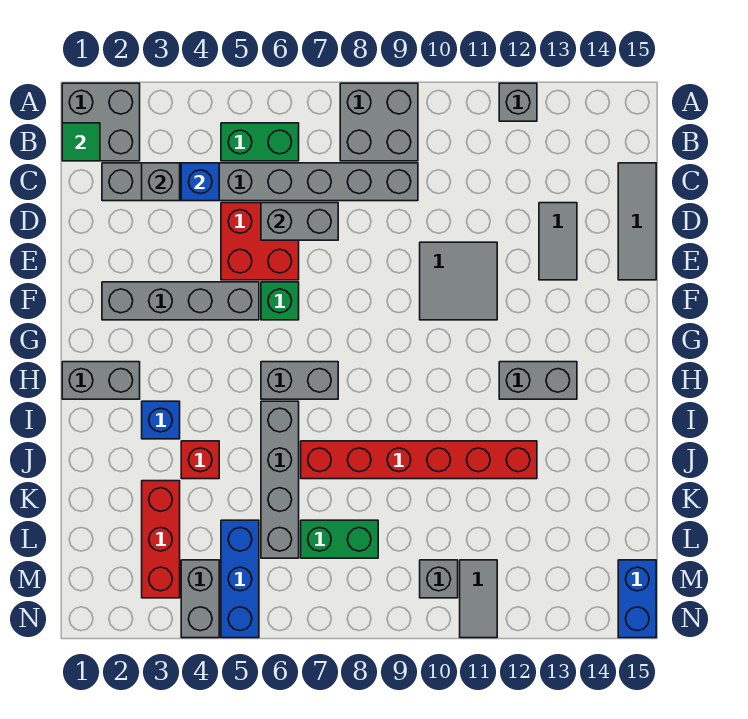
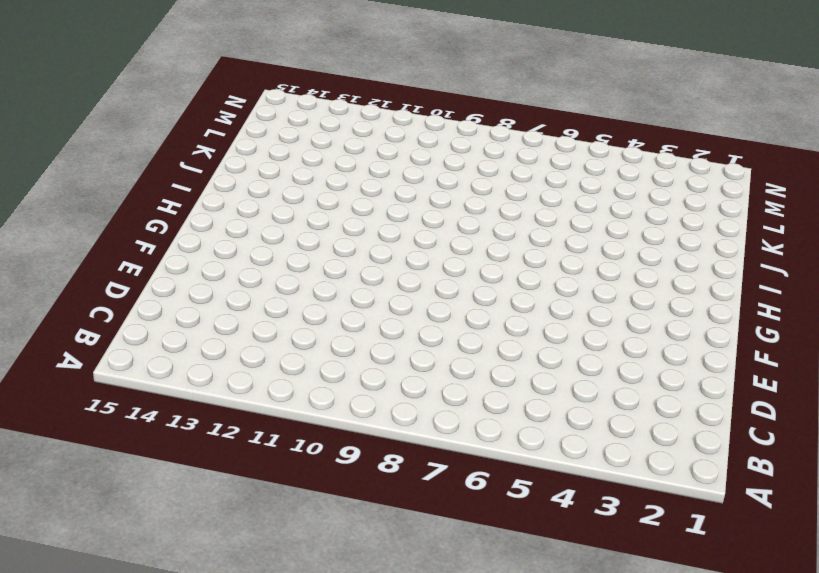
none -> grey brick A1:B2 level 1
none -> grey brick A8:B9 level 1
none -> grey brick A12 level 1

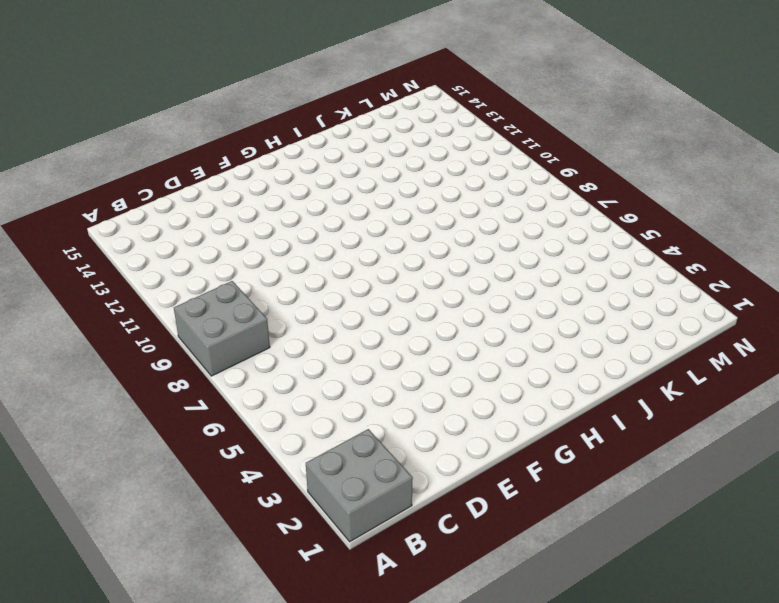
none -> grey brick A12 level 1
none -> green brick B5:B6 level 1
none -> grey brick C2:C9 level 1

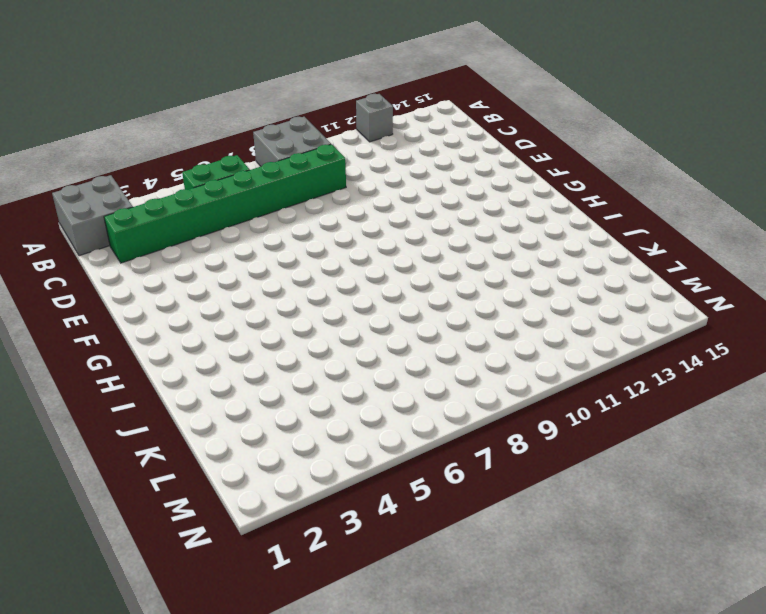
green brick C2:C9 level 1 -> grey brick C2:C9 level 1
none -> grey tile C15:E15 level 1
none -> red brick D5:E6 level 1
none -> grey tile D13:E13 level 1

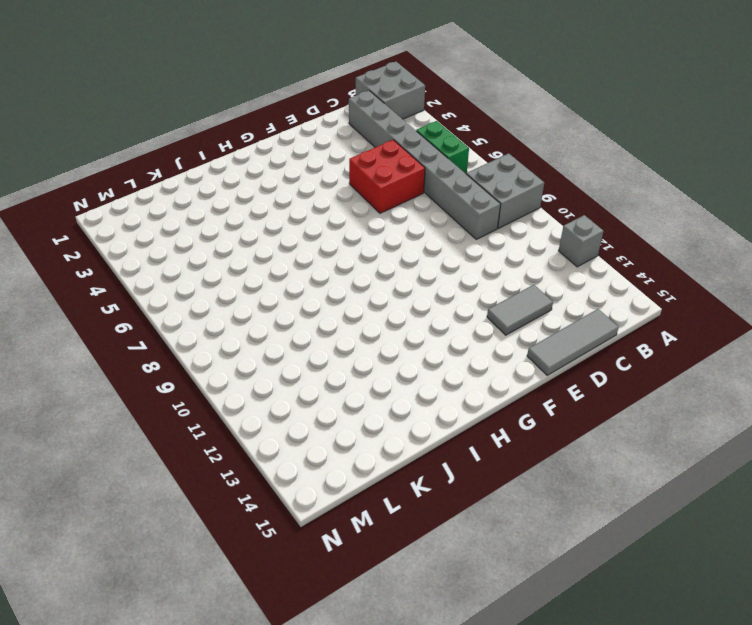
none -> grey tile E10:F11 level 1
none -> grey brick F2:F5 level 1
none -> green brick F6 level 1

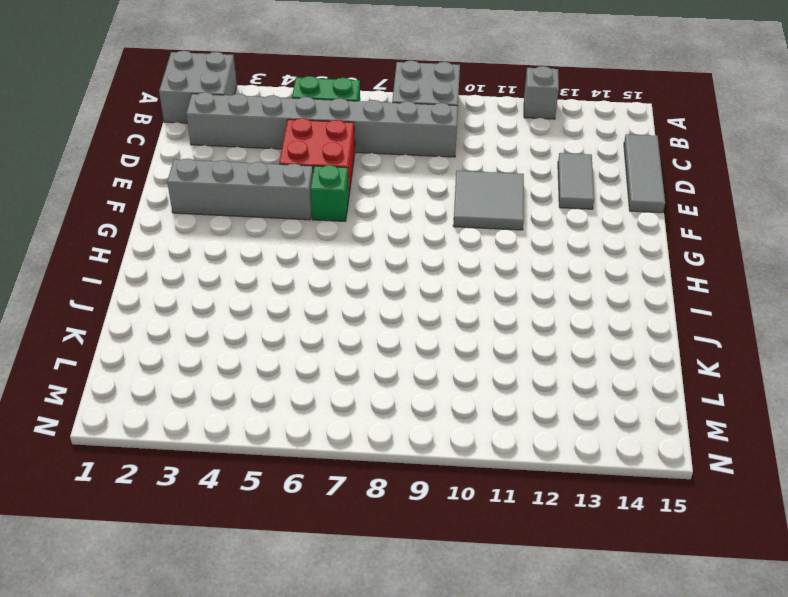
none -> grey brick H1:H2 level 1
none -> grey brick H6:H7 level 1
none -> grey brick H12:H13 level 1

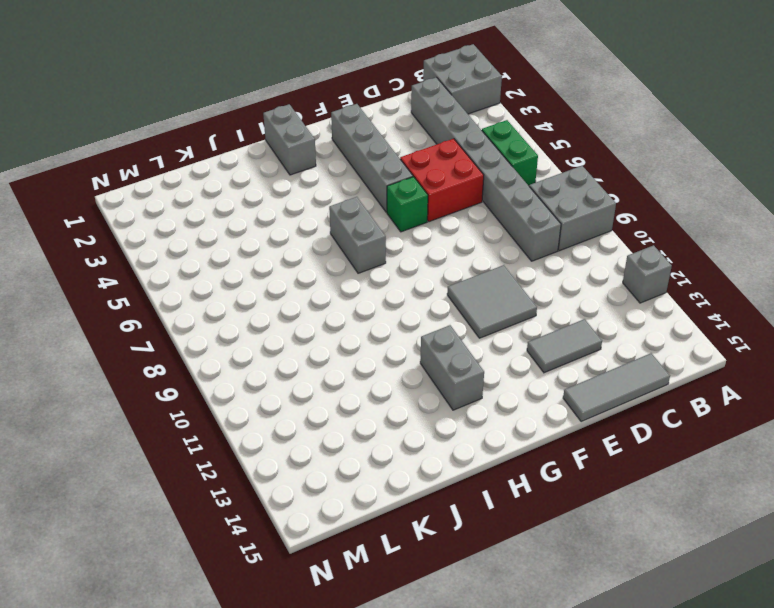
none -> blue brick I3 level 1
none -> grey brick I6:L6 level 1
none -> red brick J4 level 1

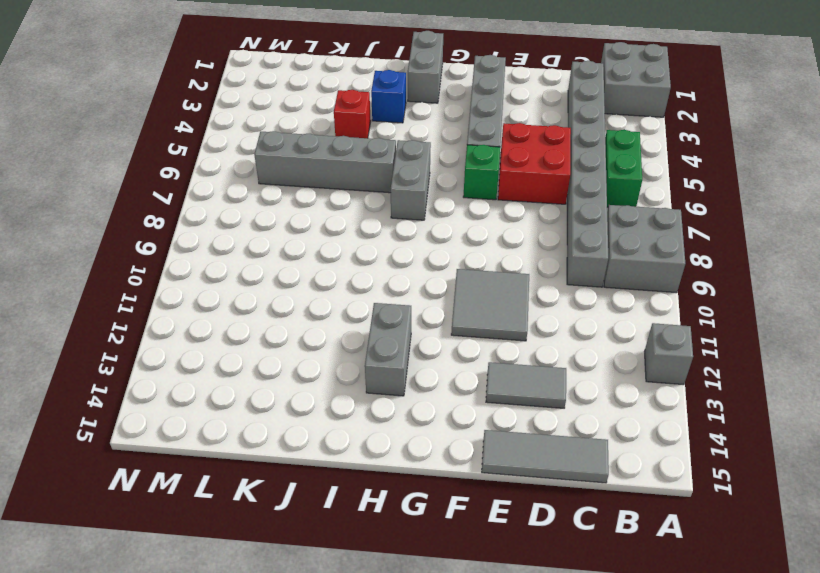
none -> red brick J7:J12 level 1
none -> red brick K3:M3 level 1
none -> blue brick L5:N5 level 1

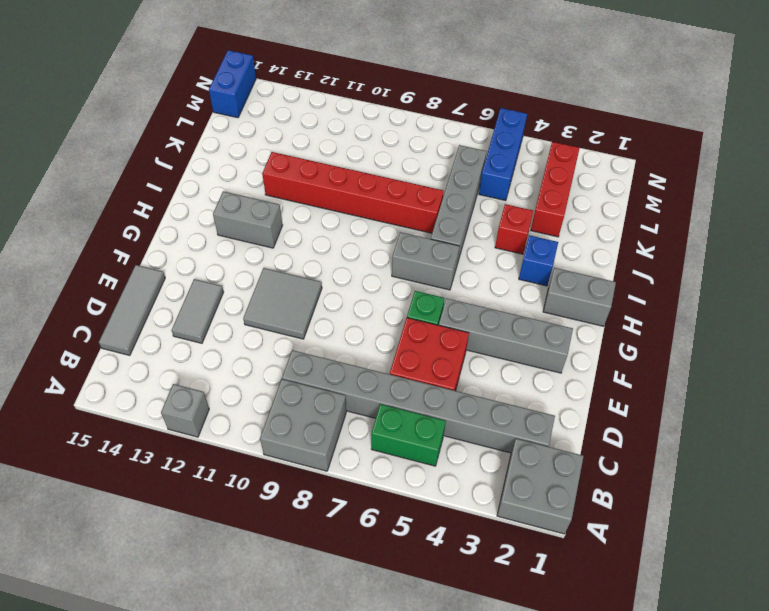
none -> green brick L7:L8 level 1
none -> grey brick M4:N4 level 1
none -> grey brick M10 level 1

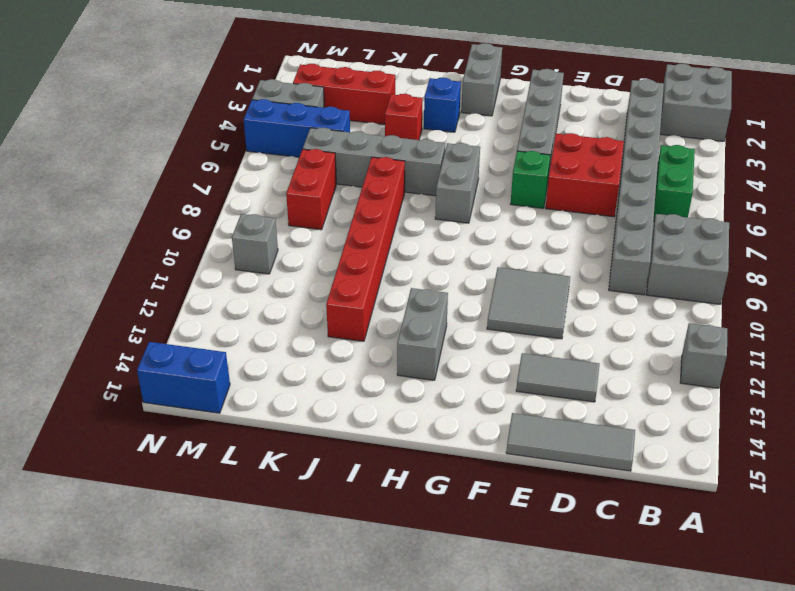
red brick L7:L8 level 1 -> green brick L7:L8 level 1
none -> grey tile M11:N11 level 1
none -> green tile B1 level 2
none -> grey brick C3 level 2

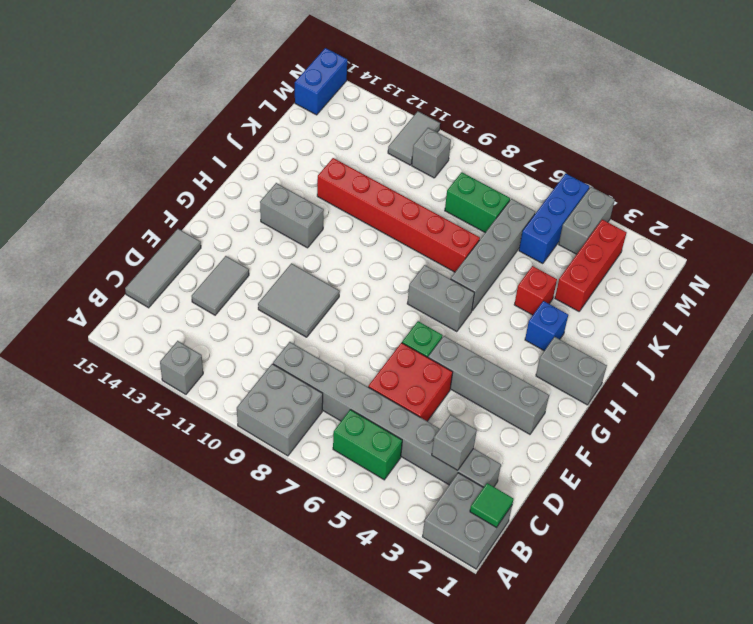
none -> blue brick C4 level 2
none -> grey brick D6:D7 level 2

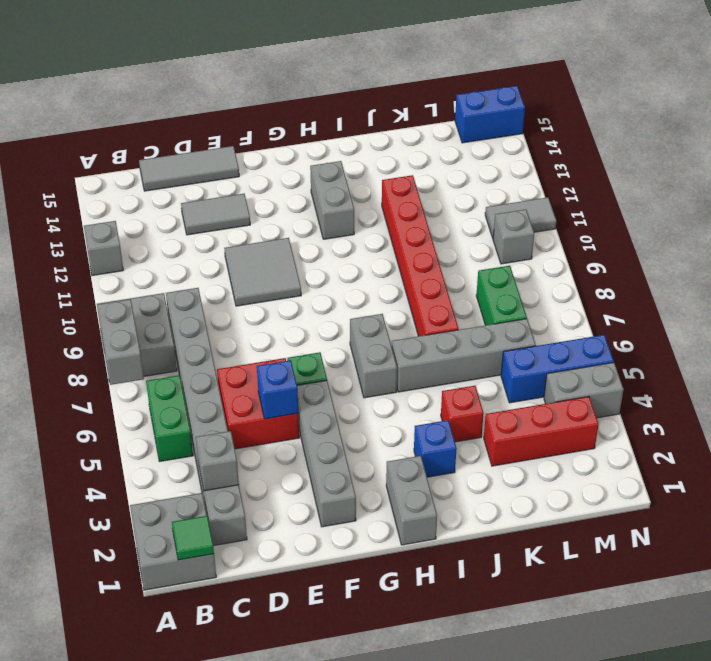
grey brick A7:A8 level 2 -> grey brick D6:D7 level 2
blue brick E5 level 2 -> blue brick C4 level 2

